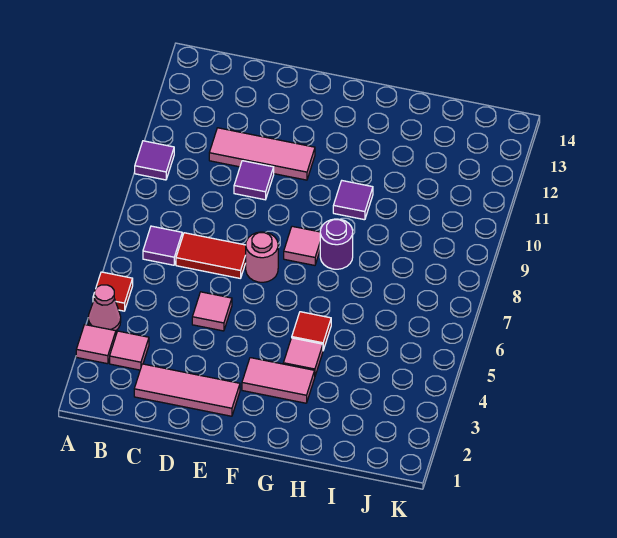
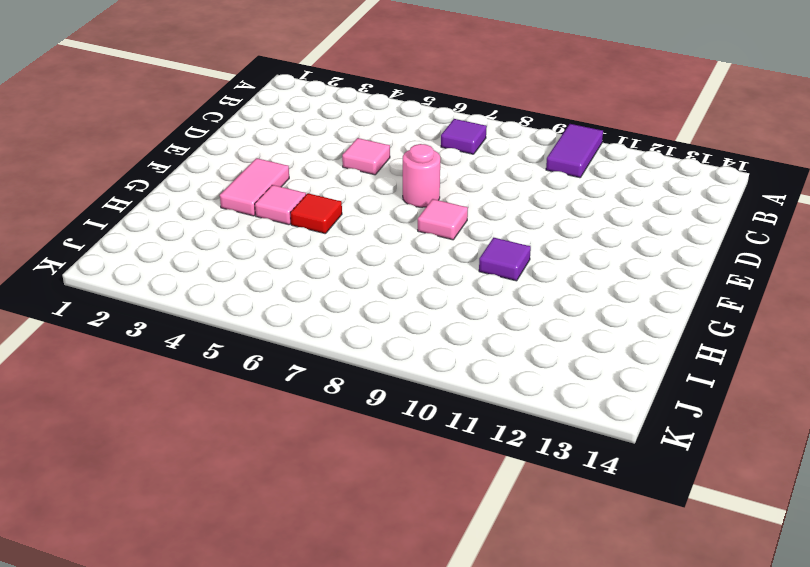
purple tile A10:B10 level 1 -> purple tile A10 level 1
none -> pink tile A3 level 1
none -> pink cone A4 level 1
none -> red tile A5 level 1

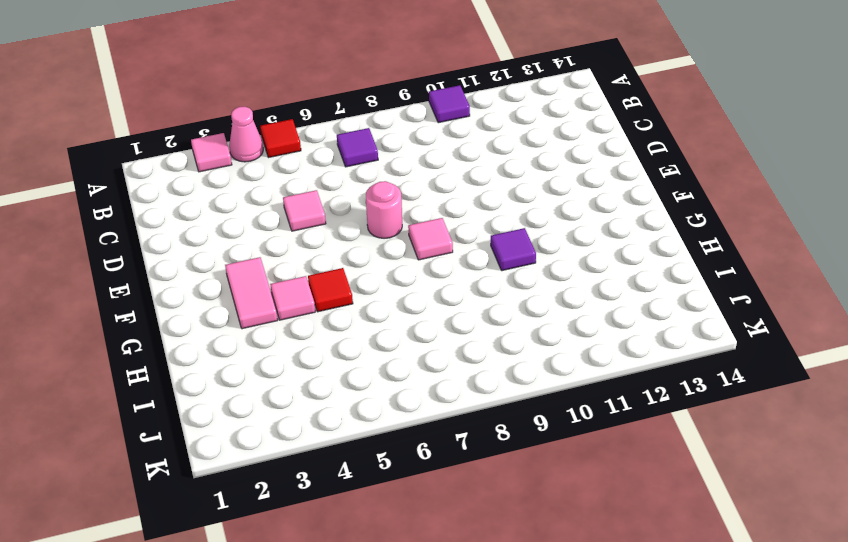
none -> pink tile B3 level 1
none -> pink tile C2:E2 level 1
none -> red tile C7:D7 level 1

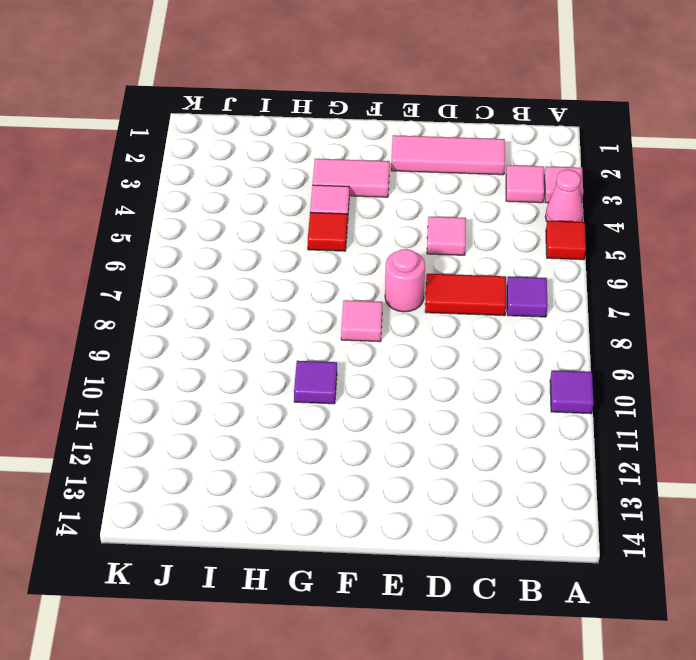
none -> pink tile C11:E11 level 1
none -> purple tile D10 level 1
none -> purple round brick G8 level 1

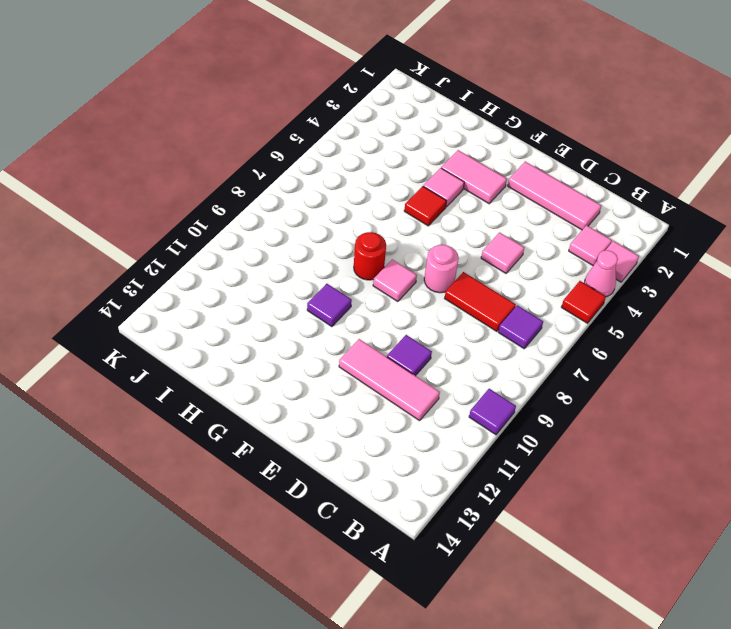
red round brick G8 level 1 -> purple round brick G8 level 1

